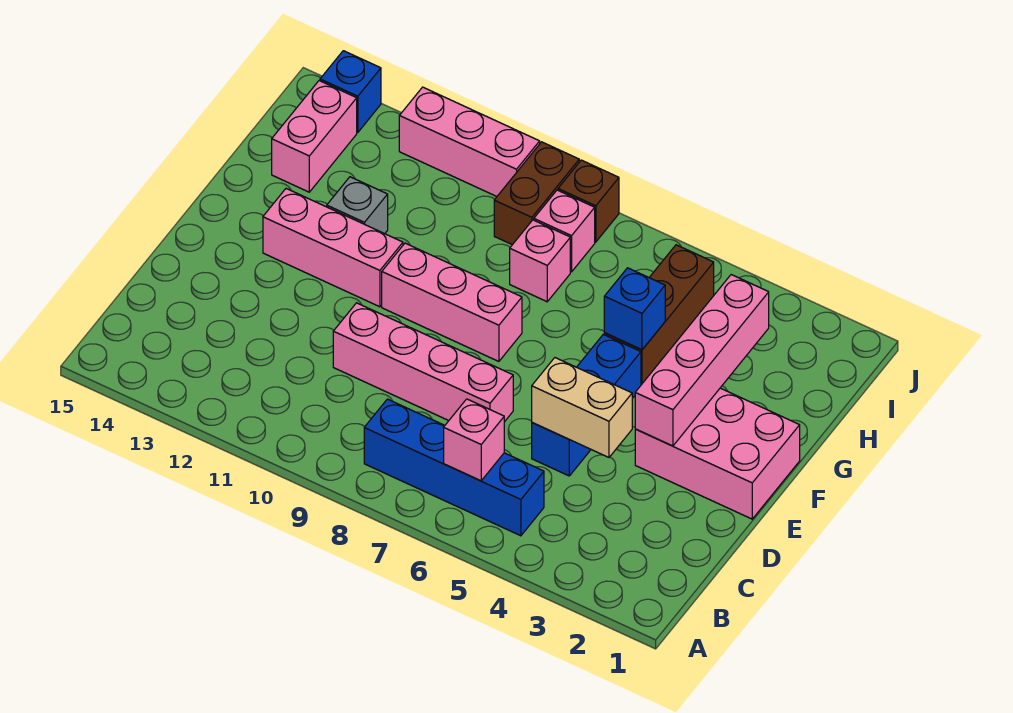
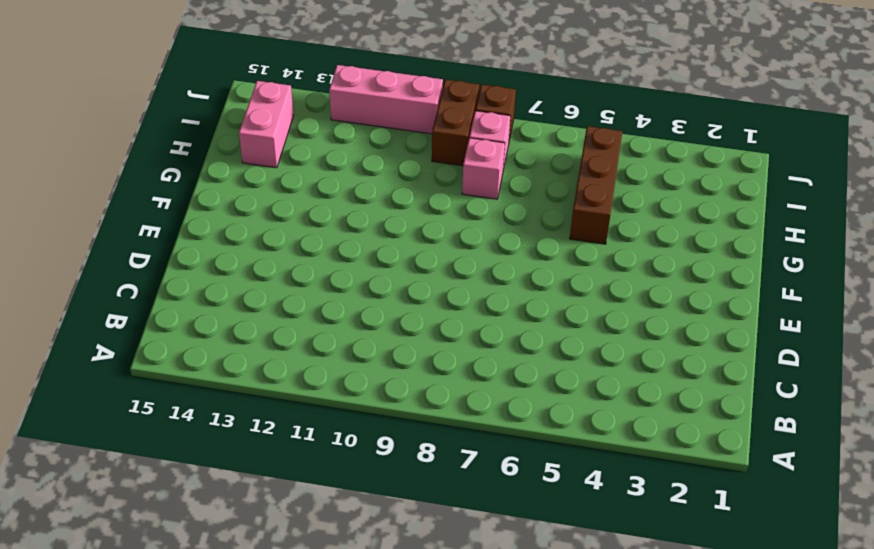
none -> blue brick B5:B8 level 1
none -> blue brick D5:F5 level 1
none -> pink brick D7:D10 level 1

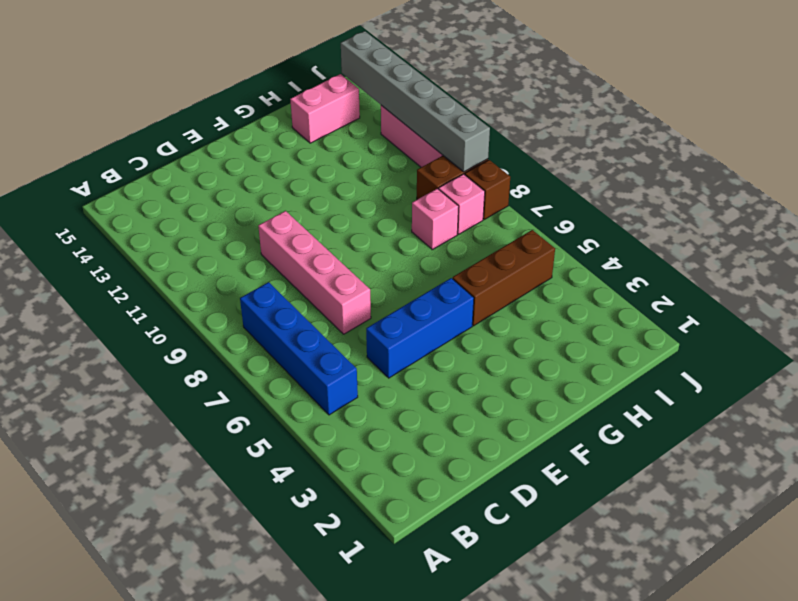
grey brick J9:J14 level 2 -> none
none -> pink brick E1:F3 level 1
none -> pink brick F8:F10 level 1
none -> pink brick F11:F13 level 1

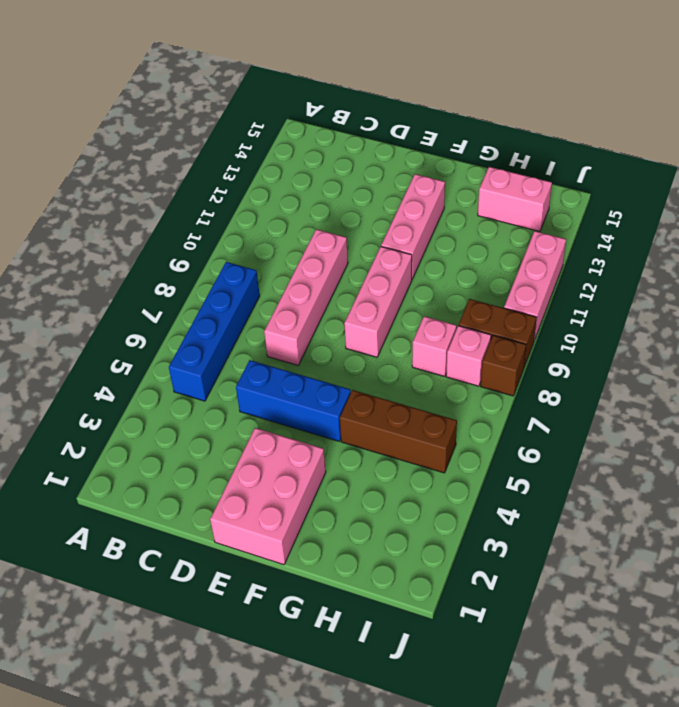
none -> grey brick G12 level 1
none -> blue brick J14 level 1
none -> pink brick B6 level 2

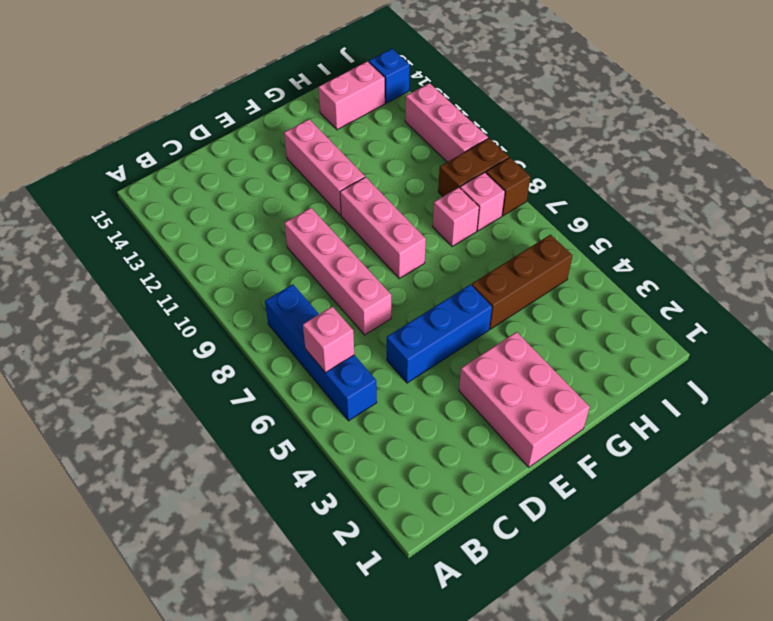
none -> grey brick G12 level 1
none -> tan brick D4:D5 level 2
none -> pink brick E3:H3 level 2

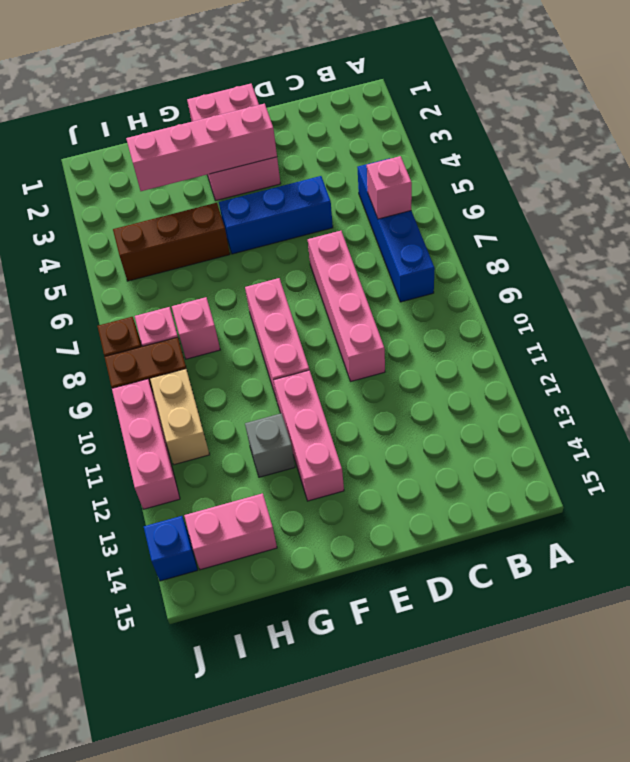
tan brick I10:I11 level 1 -> tan brick D4:D5 level 2
none -> blue brick G5 level 2

